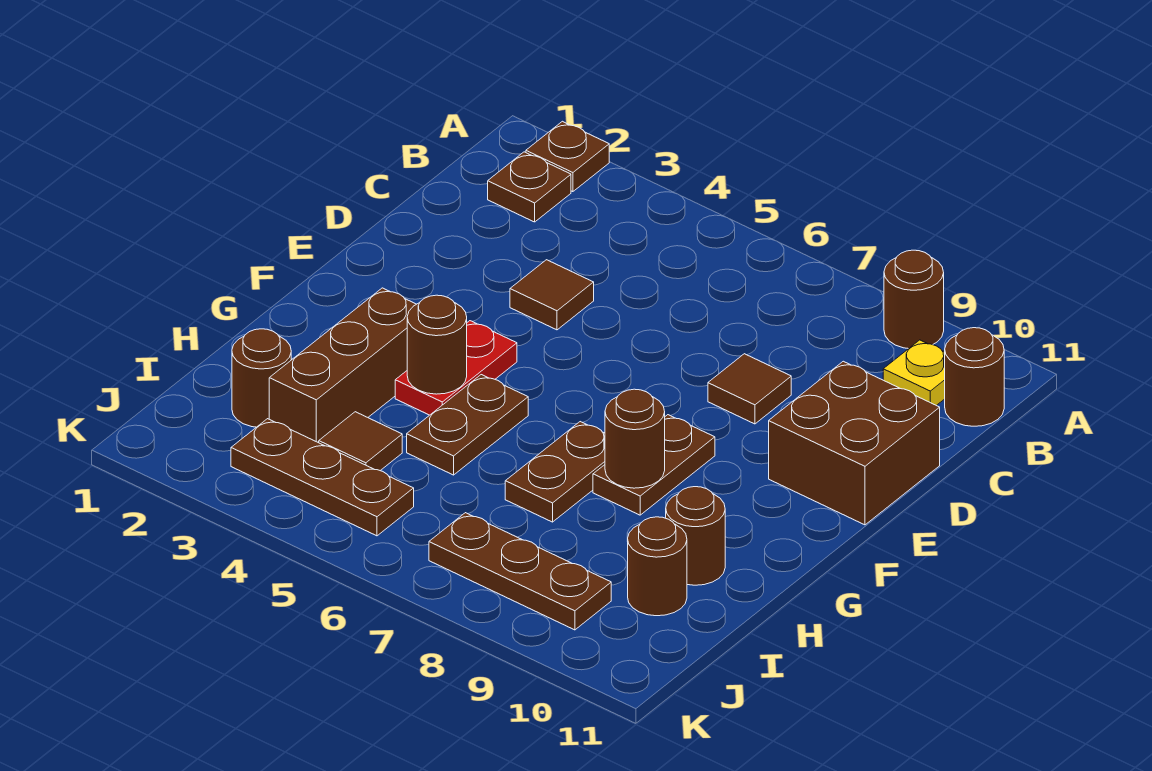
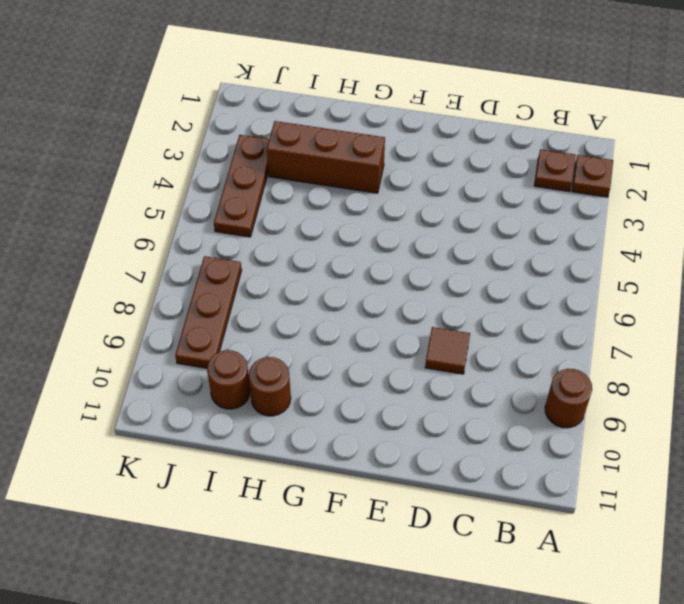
none -> yellow plate B10 level 1
none -> brown round brick B11 level 1
none -> brown tile D4 level 1

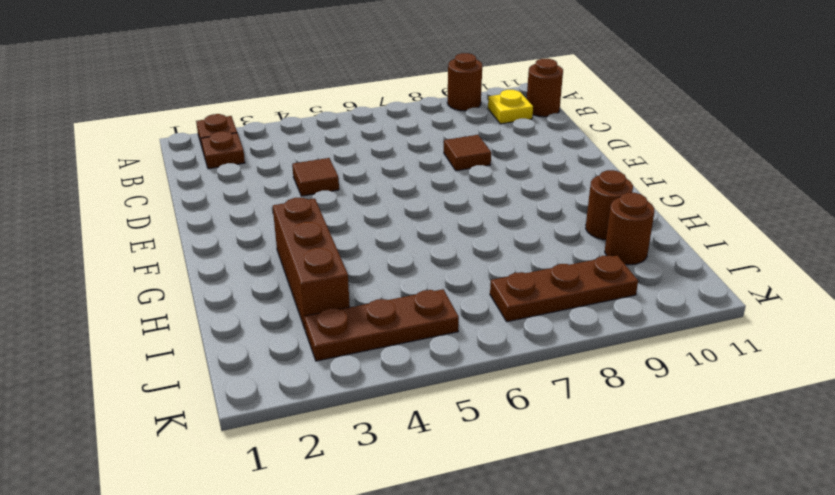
none -> brown brick D10:E11 level 1
none -> red plate F4:G4 level 1
none -> brown plate F8:G8 level 1

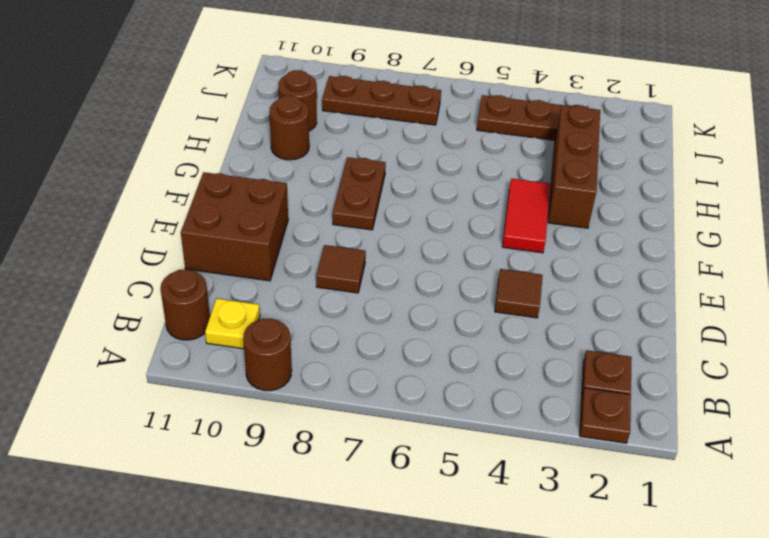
red tile F4:G4 level 1 -> red plate F4:G4 level 1
none -> brown plate G5:H5 level 1
none -> brown plate G7:H7 level 1
none -> brown round brick I2 level 1

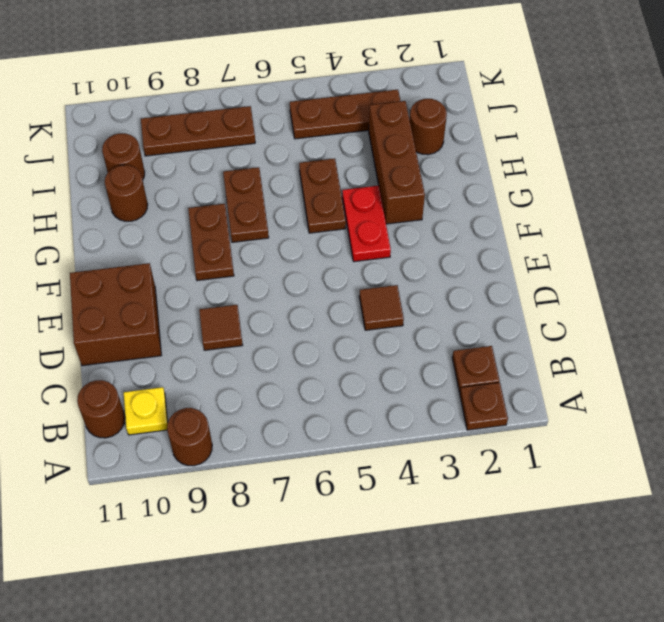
none -> brown tile I4 level 1
none -> brown round brick G4 level 2
none -> brown round brick G8 level 2

